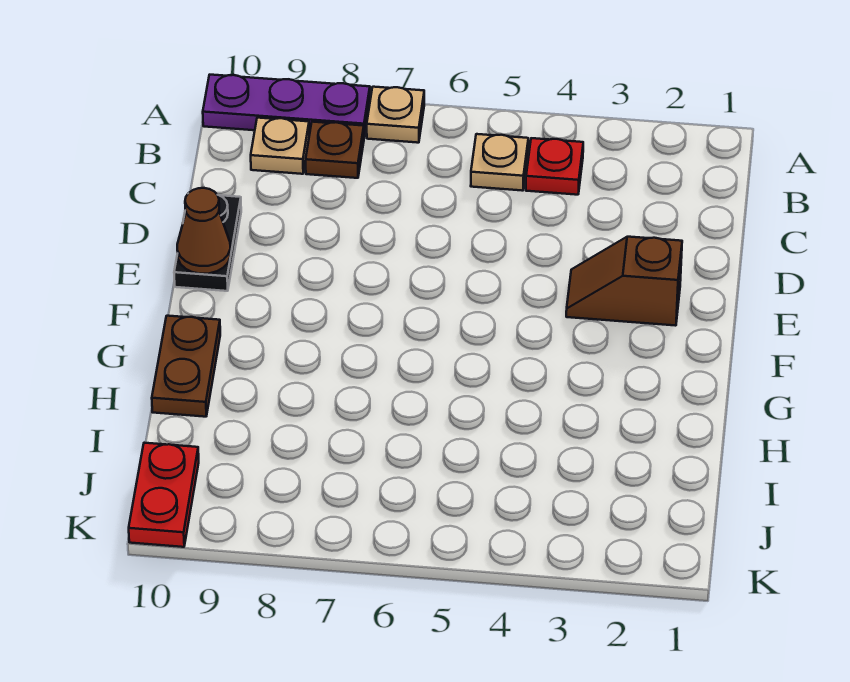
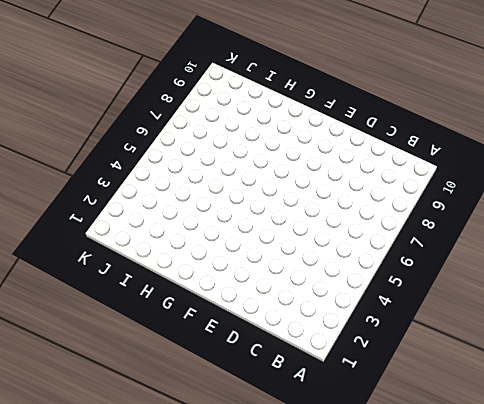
none -> tan plate A7 level 1
none -> purple plate A8:A10 level 1

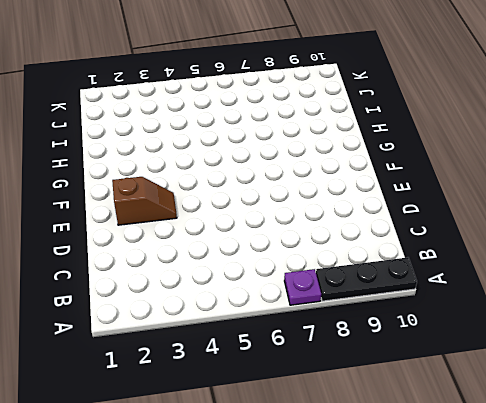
purple plate A7 level 1 -> tan plate A7 level 1
black plate A8:A10 level 1 -> purple plate A8:A10 level 1
none -> red plate B4 level 1
none -> tan plate B5 level 1

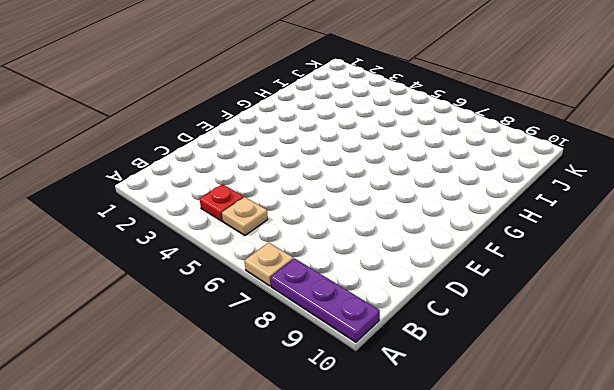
none -> brown plate B8 level 1
none -> tan plate B9 level 1

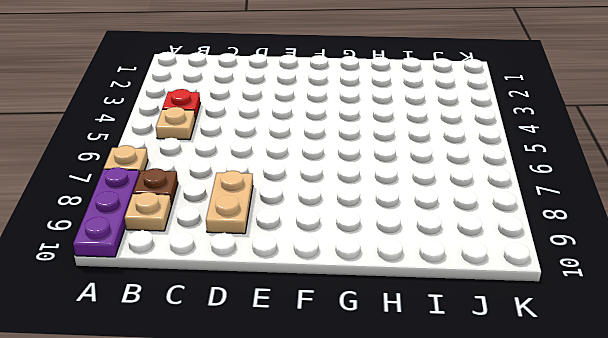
tan plate D8:D9 level 1 -> none
none -> black plate D10:E10 level 1
none -> brown slope E2:E3 level 1 top 2

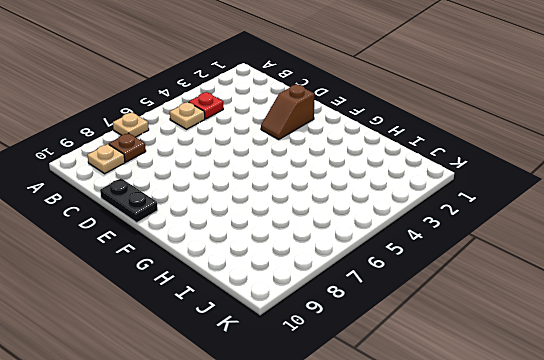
none -> purple plate A8:A10 level 1
none -> brown plate G10:H10 level 1

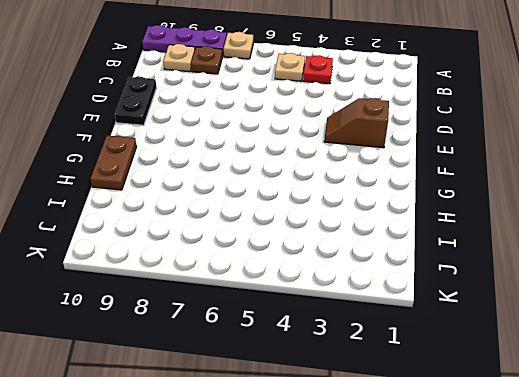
none -> red plate J10:K10 level 1
none -> brown cone E10 level 2

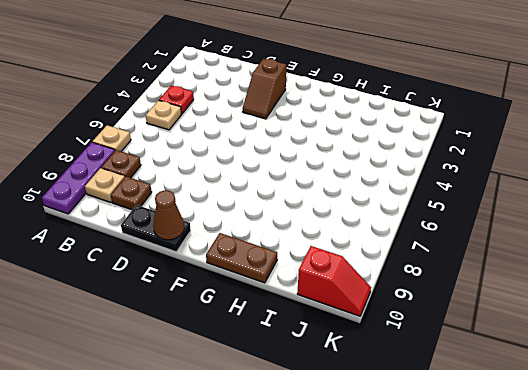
brown plate C9 level 1 -> none
red slope J10:K10 level 1 top J -> red plate J10:K10 level 1

